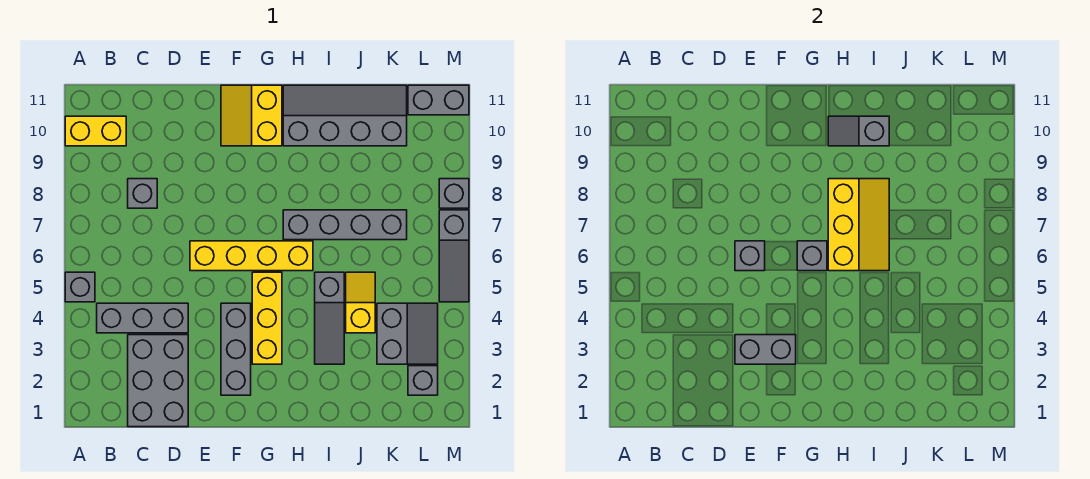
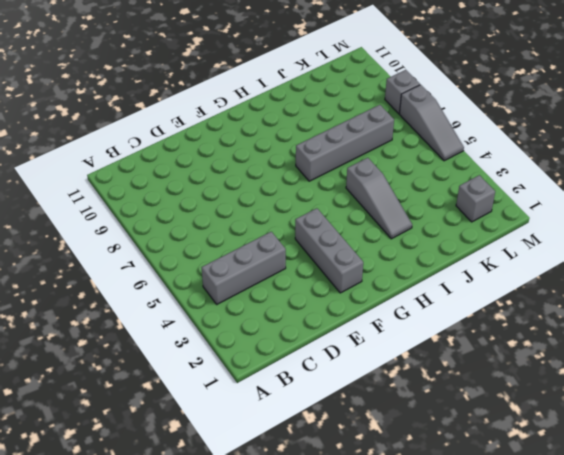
none -> grey brick A5 level 1
none -> yellow brick A10:B10 level 1
none -> grey brick C1:D3 level 1

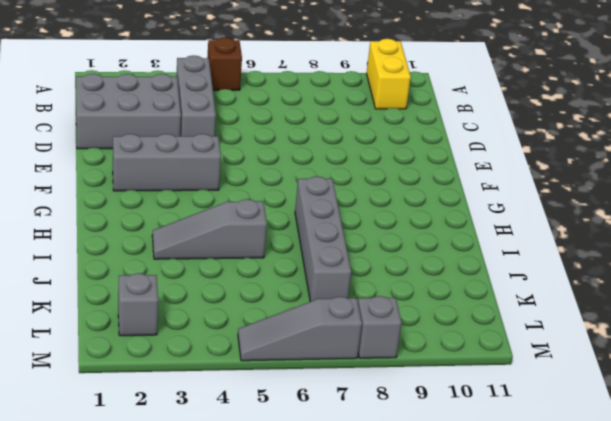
brown brick A5 level 1 -> grey brick A5 level 1
none -> grey brick C8 level 1
none -> yellow brick E6:H6 level 1
none -> yellow slope F10:G11 level 1 top G

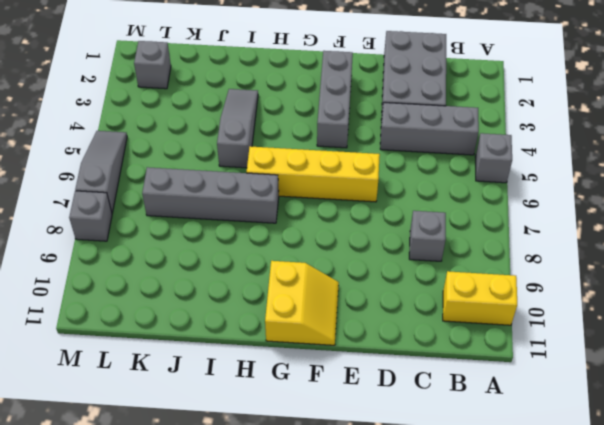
none -> yellow brick G3:G5 level 1
none -> grey slope H10:K11 level 1 top 10
none -> yellow slope J4:J5 level 1 top 4

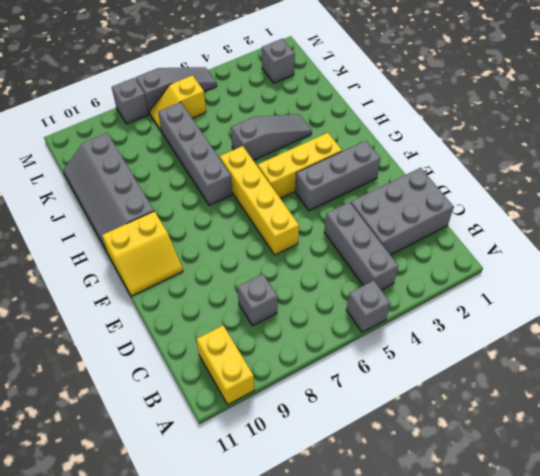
yellow slope L6:L7 level 1 top 6 -> yellow slope J4:J5 level 1 top 4
none -> grey slope K3:L4 level 1 top K
none -> grey brick L11:M11 level 1
none -> grey brick E3:F3 level 2

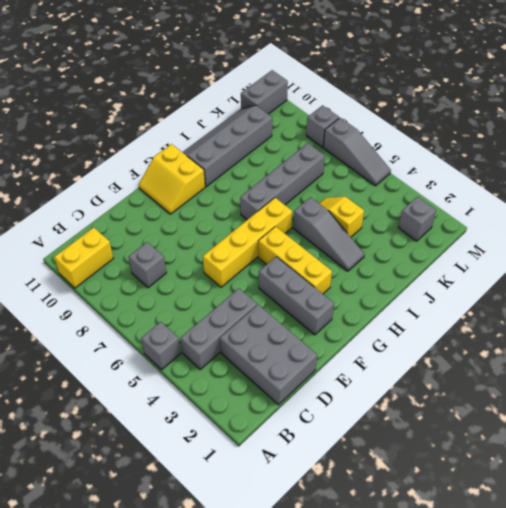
none -> grey slope K3:L4 level 1 top K
none -> grey brick E3:F3 level 2
none -> grey brick E6 level 2

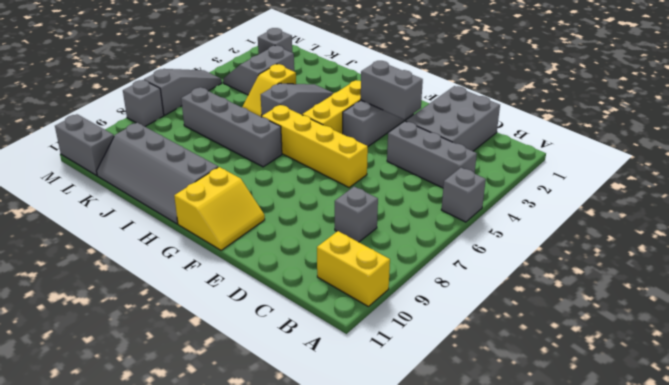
none -> grey brick E6 level 2
none -> grey brick G6 level 2
none -> yellow slope H6:I8 level 2 top H

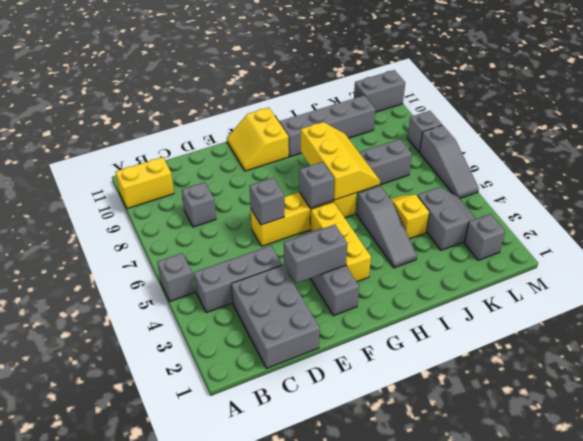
none -> grey slope H10:I10 level 2 top I

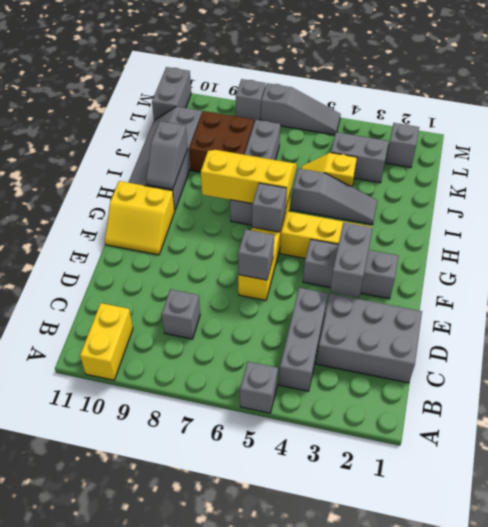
brown brick J8:K9 level 1 -> none

